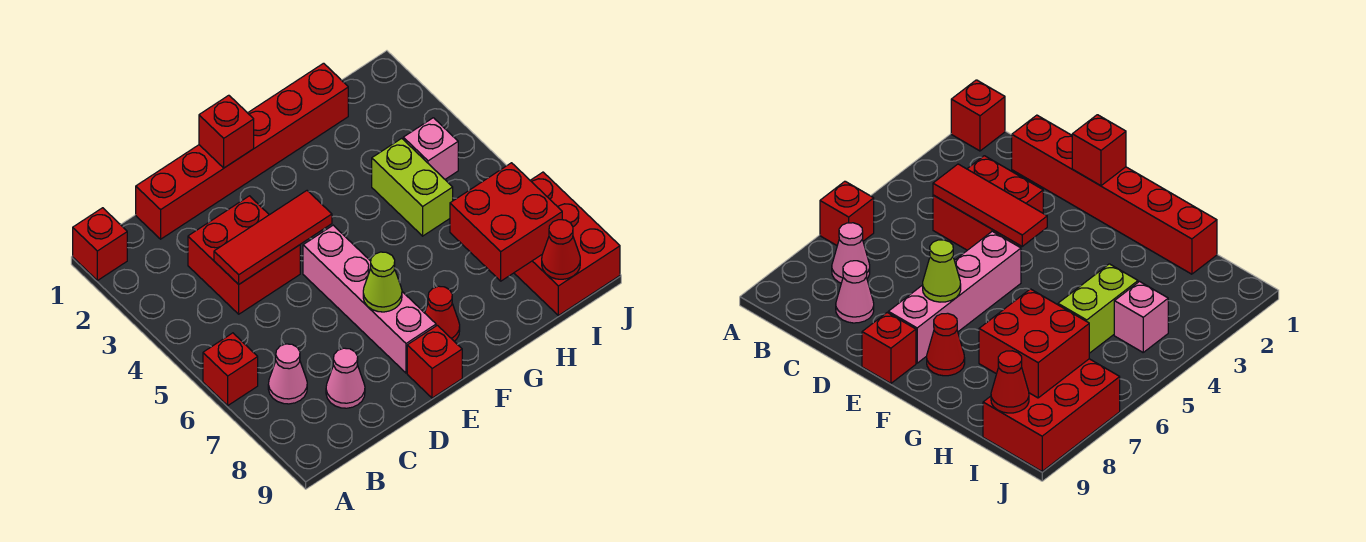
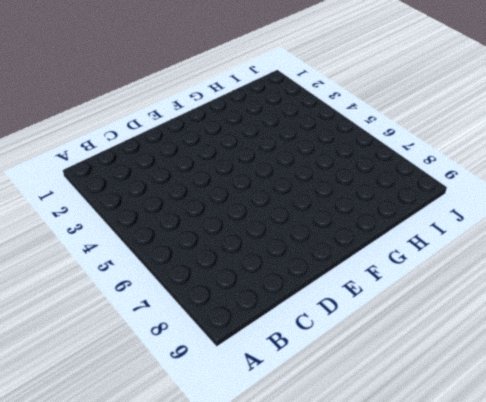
none -> red brick A1 level 1
none -> red brick A6 level 1
none -> pink cone B7 level 1

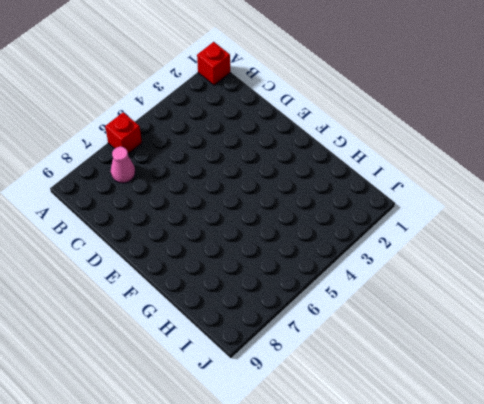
none -> red brick C1:H1 level 1
none -> red brick C3:D4 level 1
none -> pink cone C8 level 1

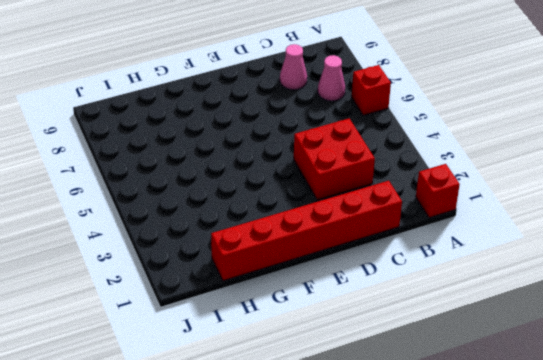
none -> pink brick E5:E8 level 1
none -> red brick E9 level 1
none -> red cone F8 level 1

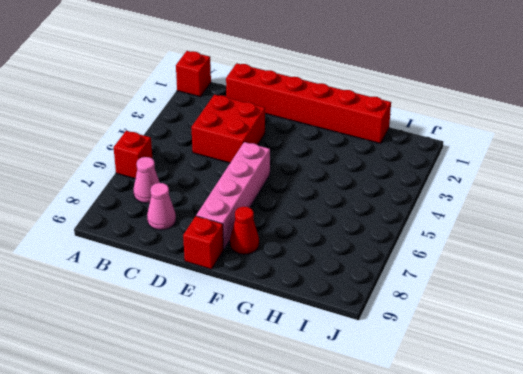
none -> lime brick H4:H5 level 1
none -> pink brick I4 level 1
none -> red brick I7:J9 level 1

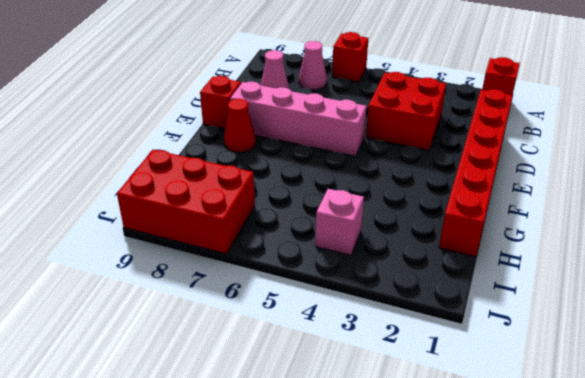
none -> lime brick H4:H5 level 1
none -> red tile C4:E4 level 2
none -> red brick E1 level 2

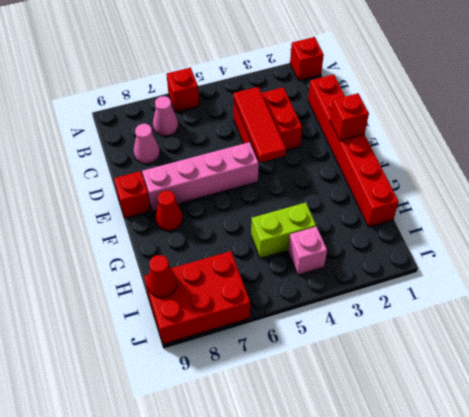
none -> lime cone E7 level 2
none -> red brick H7:I8 level 2

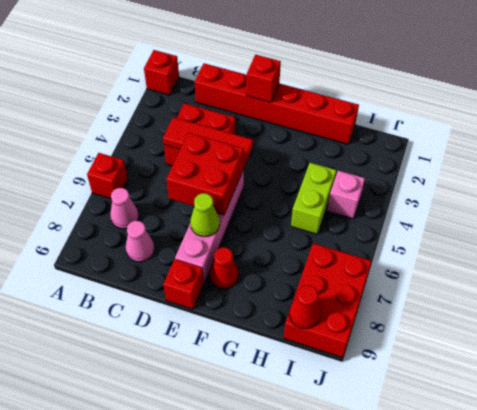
red brick D5:E6 level 2 -> red brick H7:I8 level 2

